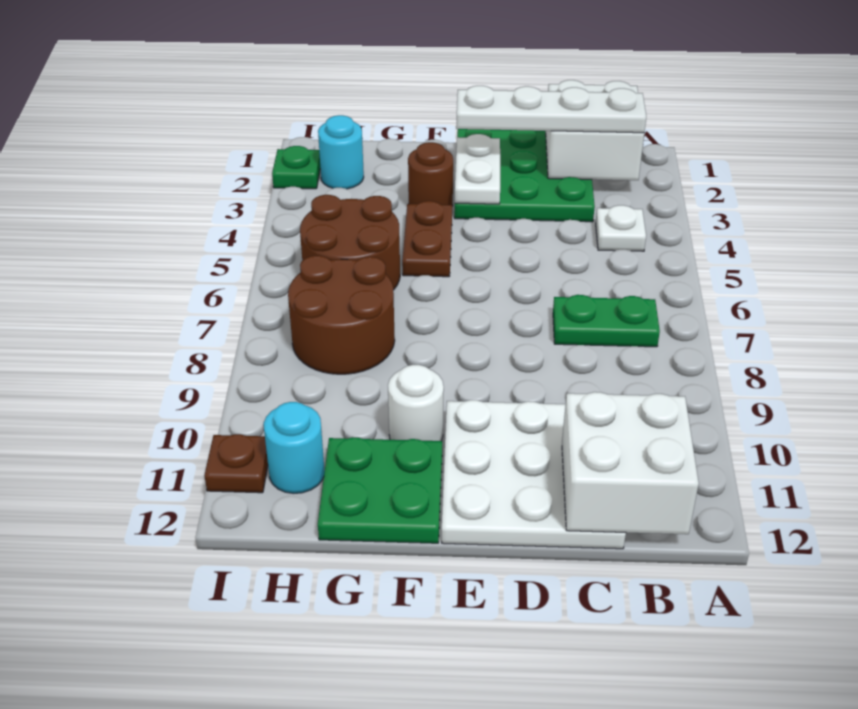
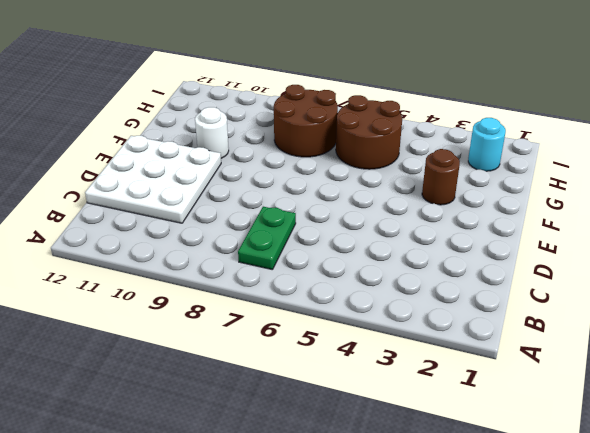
none -> white plate B4 level 1
none -> green plate C1:E3 level 1
none -> brown plate F4:F5 level 1

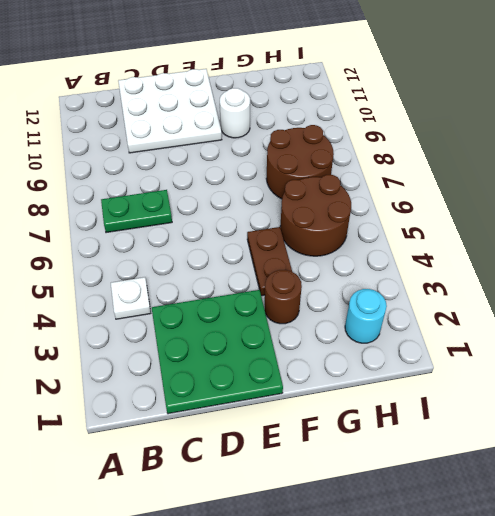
none -> green plate F11:G12 level 1
none -> cyan round brick H11 level 1
none -> green plate I2 level 1

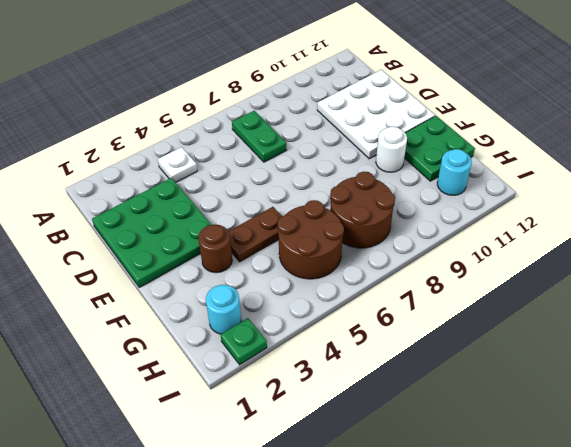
none -> brown plate I11 level 1
none -> white brick B1:C2 level 2
none -> white brick B11:C12 level 2

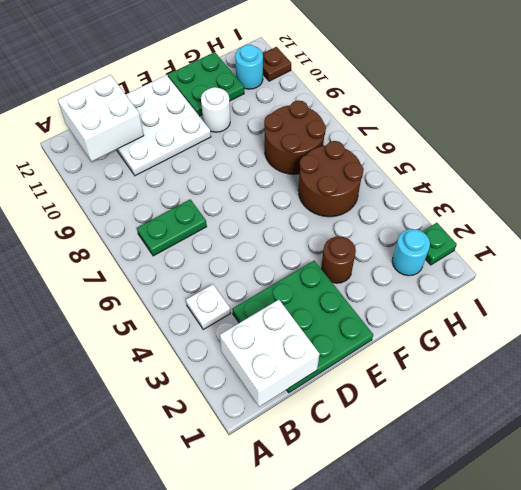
none -> brown plate F4:F5 level 1
none -> white plate E2:E3 level 2
none -> white plate B2:E2 level 3

